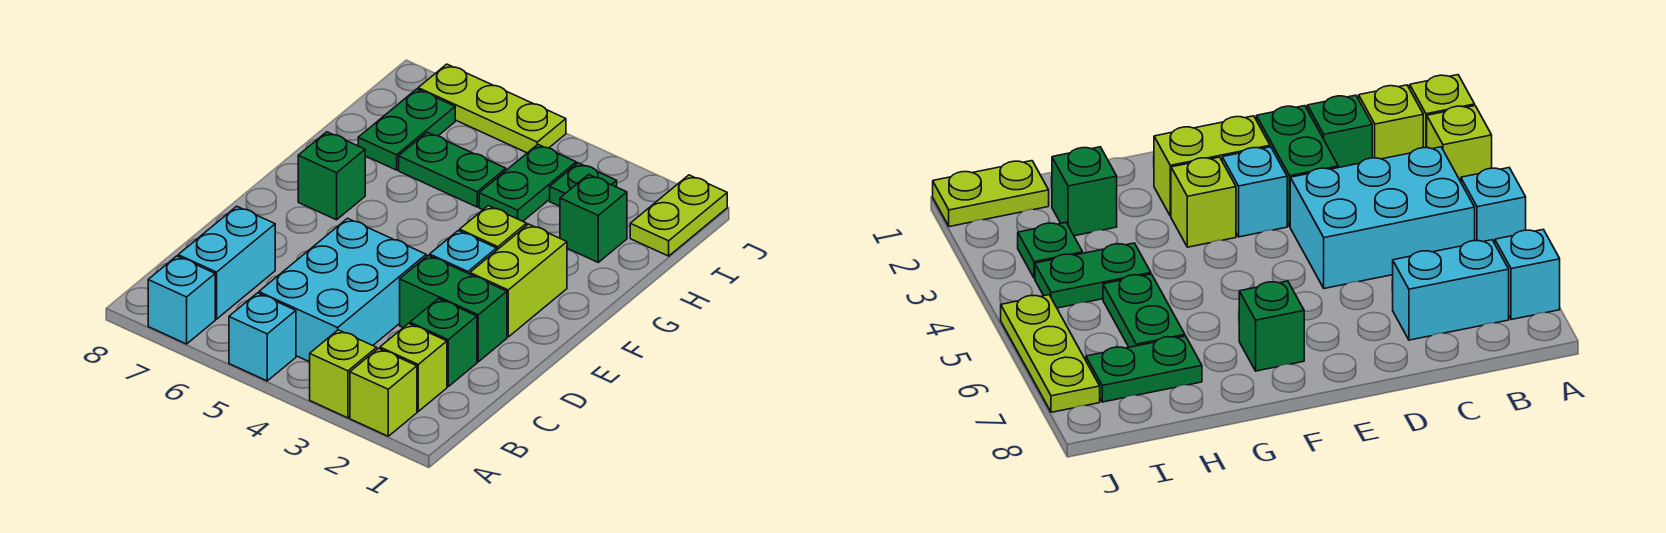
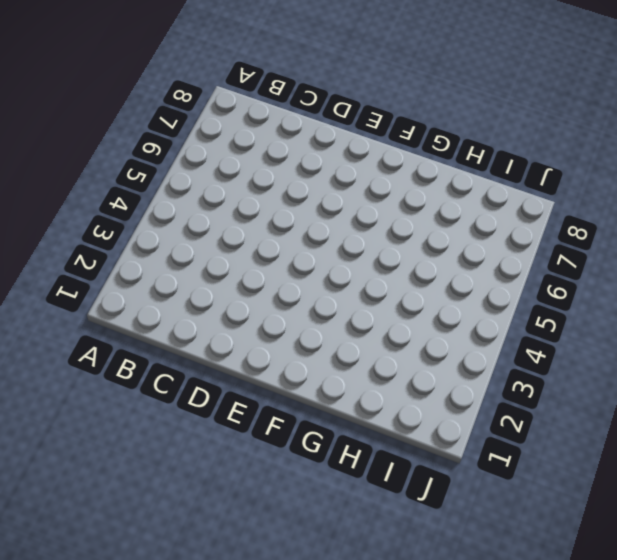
none -> lime brick A2 level 1
none -> lime brick A3 level 1
none -> cyan brick A5 level 1

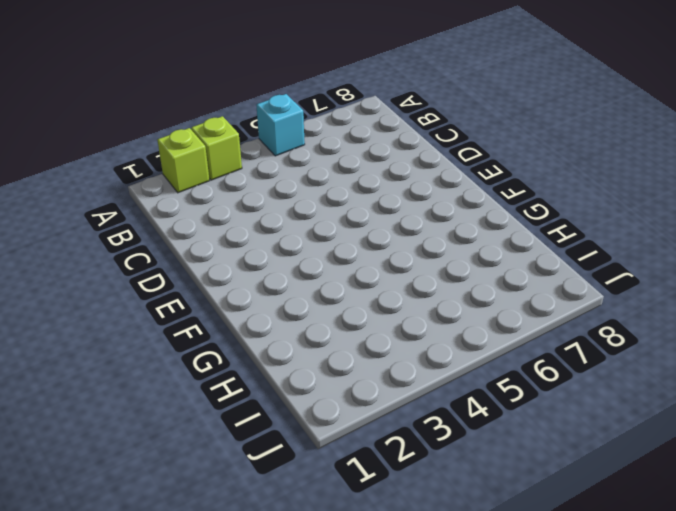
none -> cyan brick A7 level 1
none -> lime brick B2 level 1
none -> cyan brick B4:D5 level 1

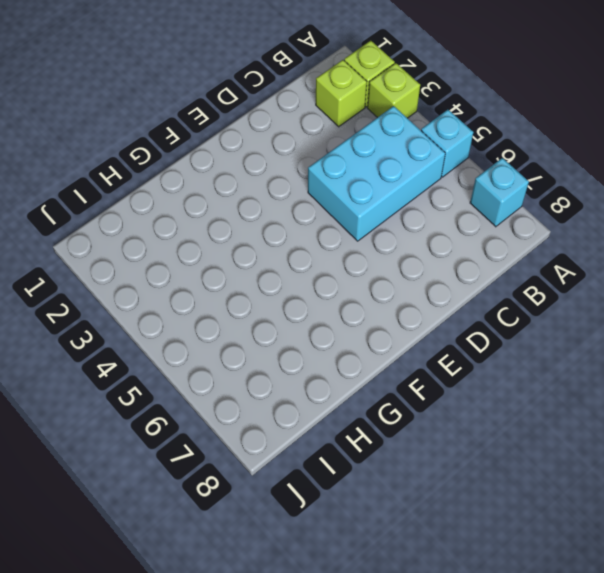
none -> cyan brick B7:C7 level 1
none -> green brick C2 level 1
none -> green brick D2:D3 level 1

